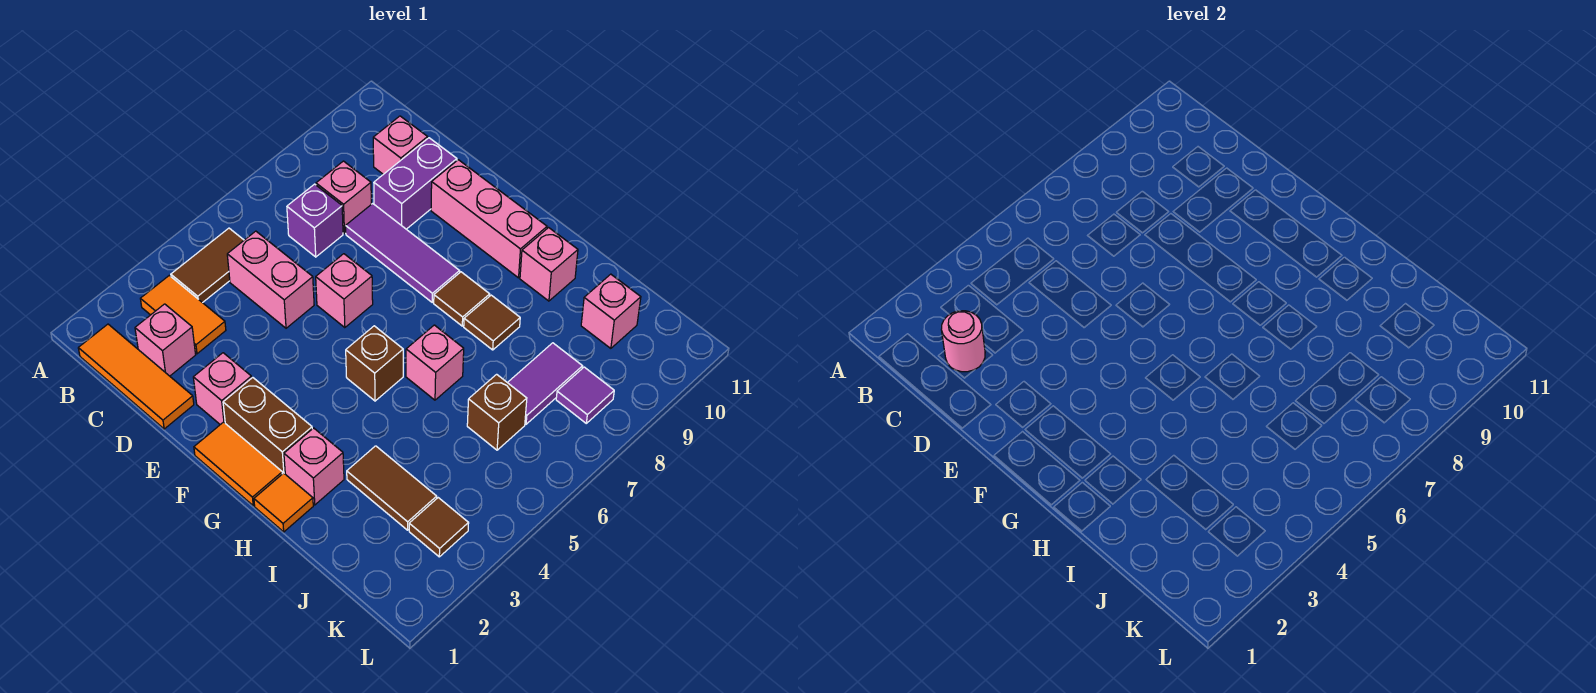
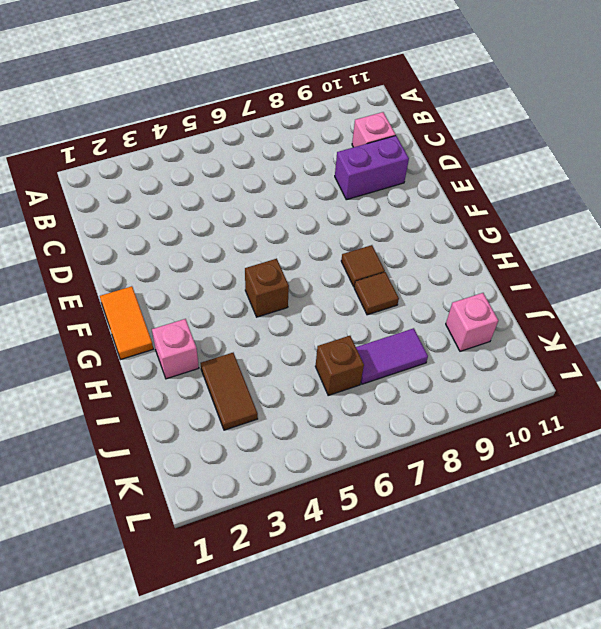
none -> orange tile B1:D1 level 1
none -> orange tile B3:C3 level 1
none -> brown tile B4:B5 level 1

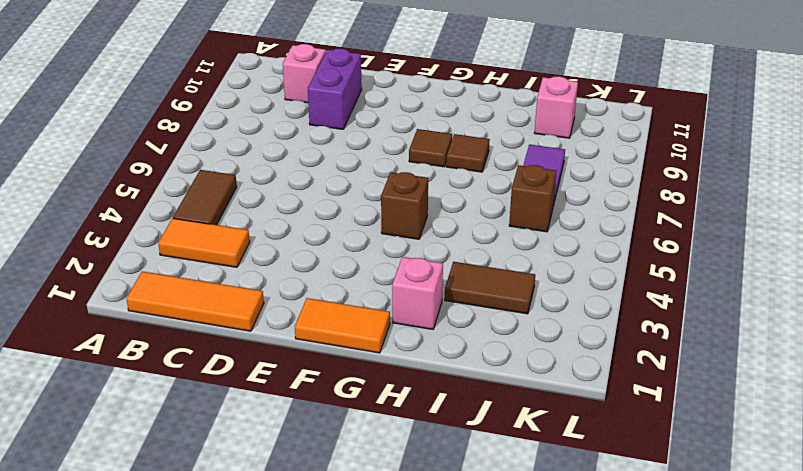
none -> pink brick C2 level 1
none -> pink brick C5:D5 level 1
none -> purple brick C7 level 1

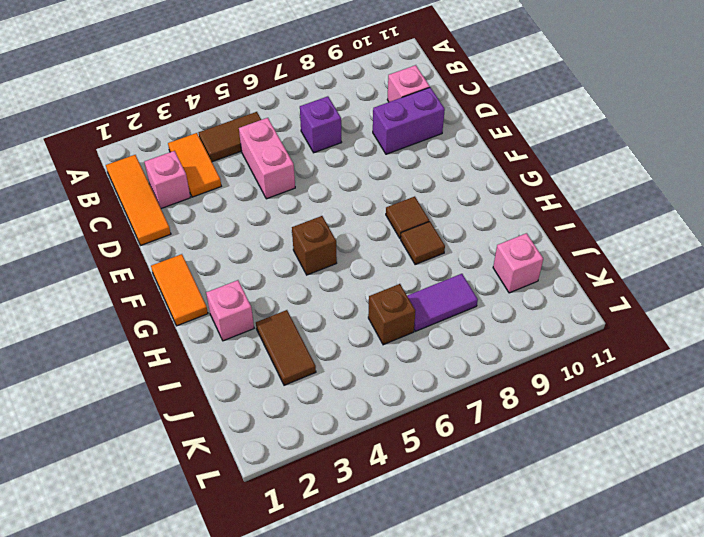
none -> pink brick C8 level 1
none -> purple tile D8:F8 level 1
none -> pink brick E2 level 1

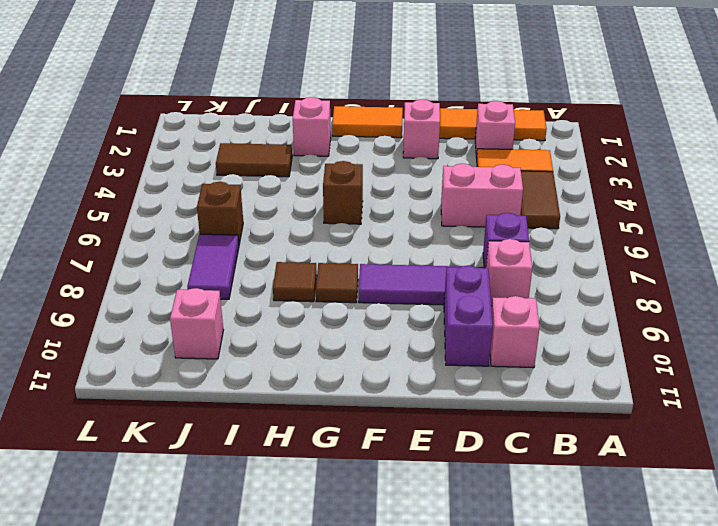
none -> pink brick E6 level 1
none -> pink brick E10:G10 level 1
none -> brown brick F2:G2 level 1

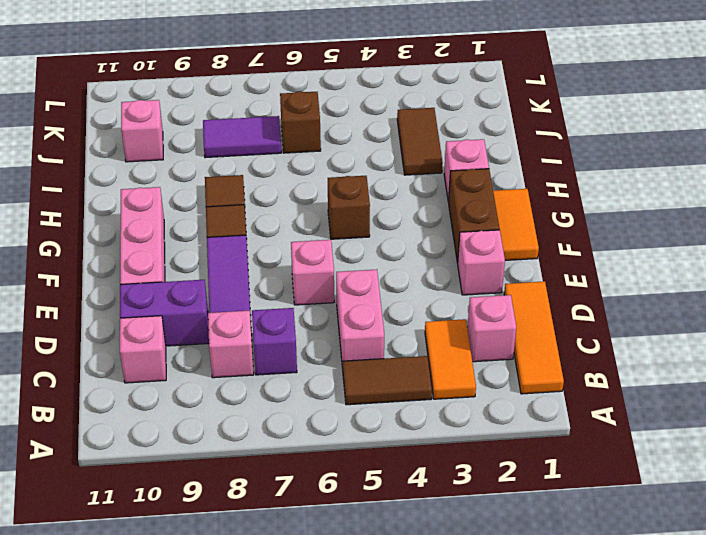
none -> orange tile H1 level 1
none -> pink brick H6 level 1
none -> pink brick H10 level 1

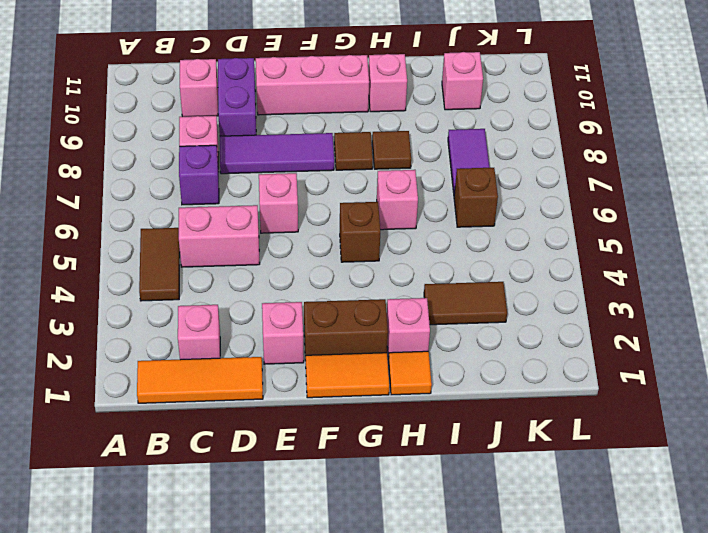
none -> orange tile B3:C3 level 1
none -> brown tile K3 level 1
none -> purple tile K8 level 1

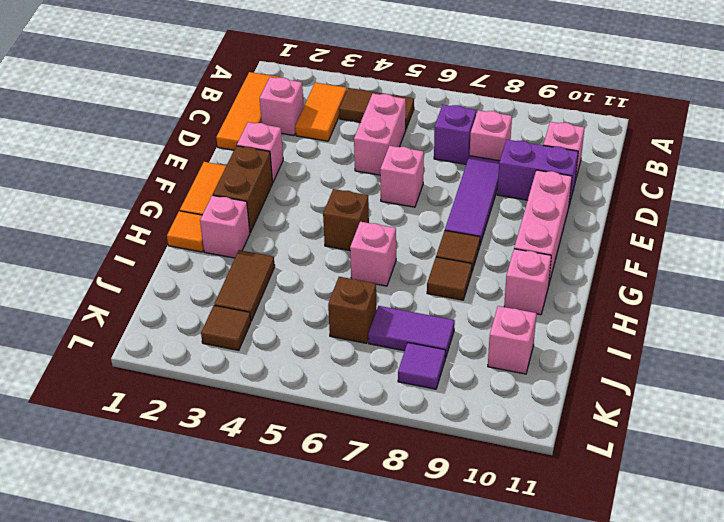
none -> pink round brick C2 level 2

